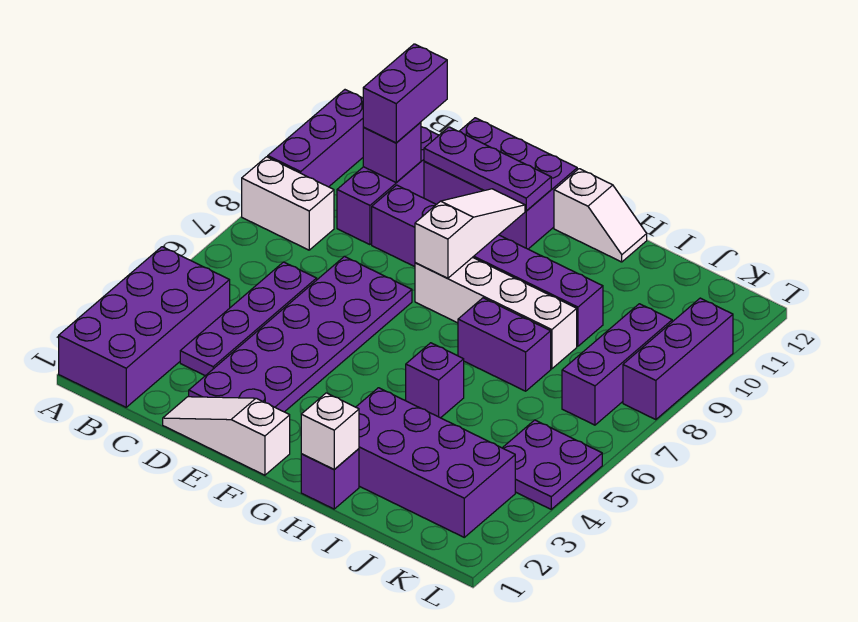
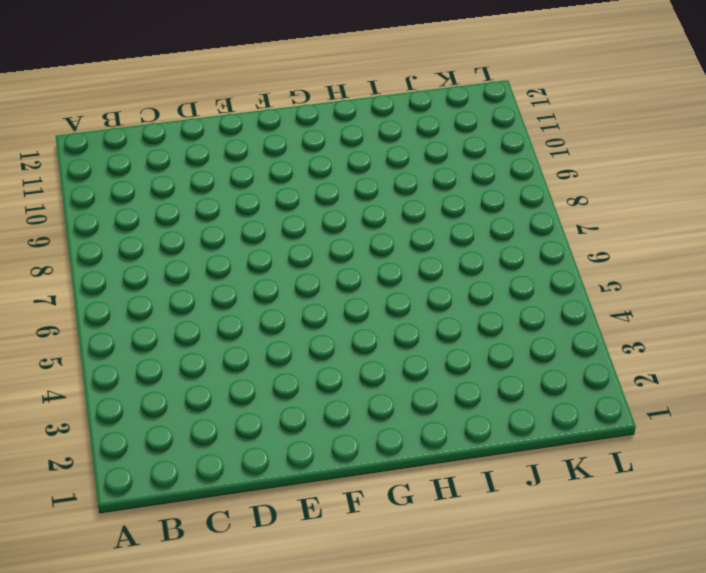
none -> purple brick A1:B4 level 1
none -> white brick A8:B8 level 1
none -> purple brick A9:A11 level 1

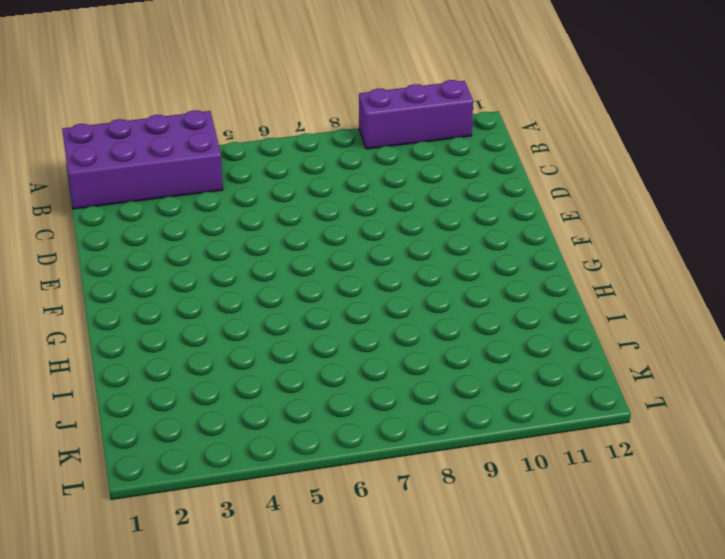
none -> white brick A8:B8 level 1
none -> purple plate C3:C6 level 1
none -> purple brick C9:C11 level 1

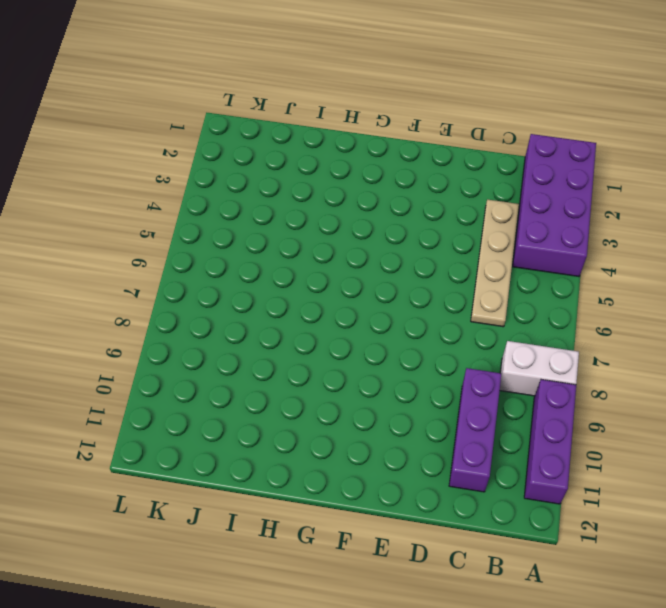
tan plate C3:C6 level 1 -> purple plate C3:C6 level 1
none -> white slope D1:F1 level 1 top F
none -> purple plate D2:E7 level 1
none -> purple brick D9:I9 level 1

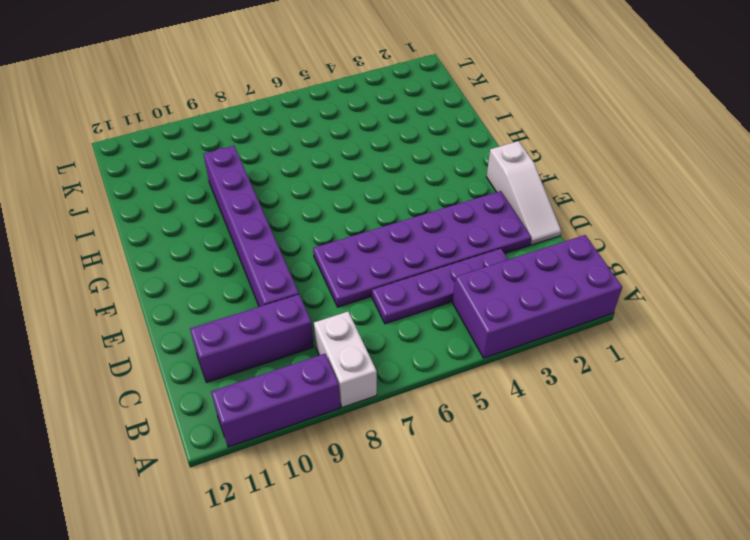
none -> purple brick D11:F12 level 1
none -> white brick F8:I8 level 1
none -> white slope G12:H12 level 1 top G

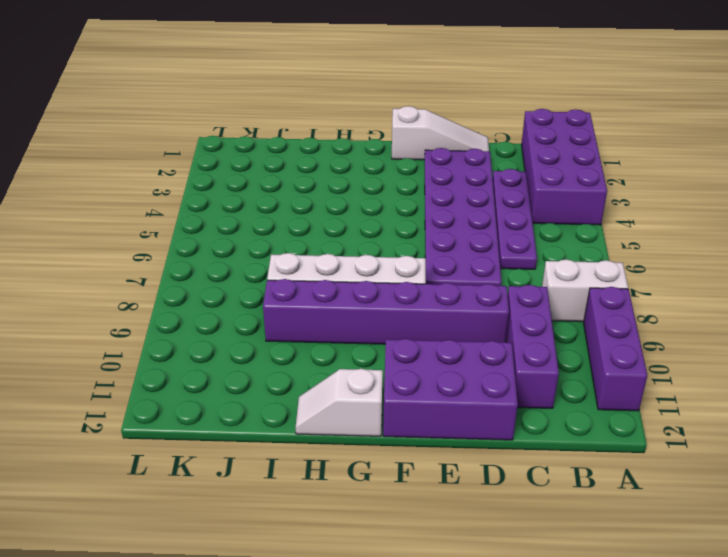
none -> purple brick H1 level 1
none -> purple brick H2:K3 level 1
none -> purple brick H5 level 1

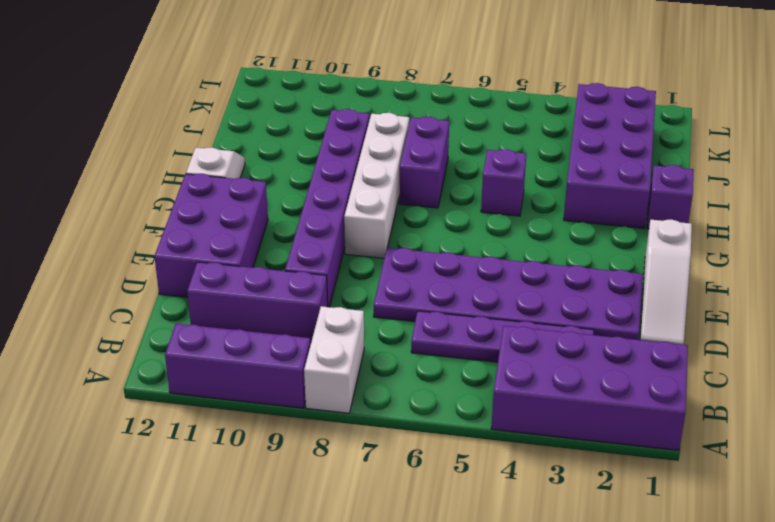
none -> purple plate K4:L5 level 1
none -> purple brick K7:K9 level 1
none -> purple brick L8:L10 level 1

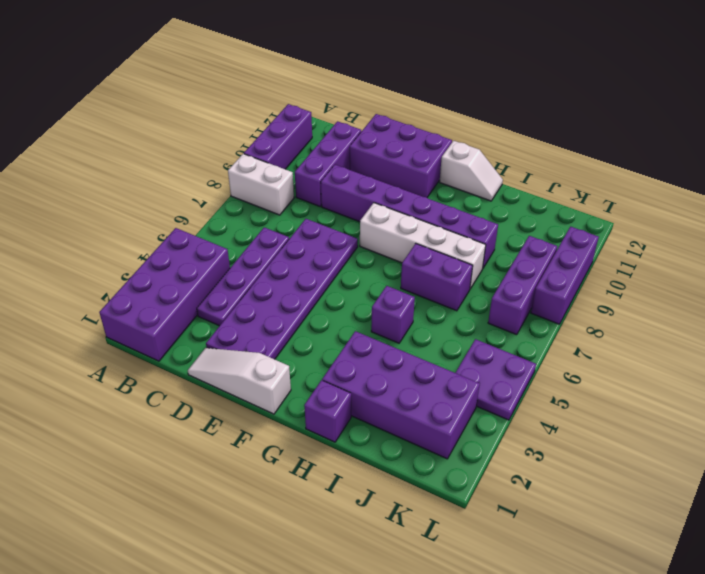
none -> purple brick C10 level 2
none -> purple plate D11:F11 level 2
none -> white slope F8:F10 level 2 top 8

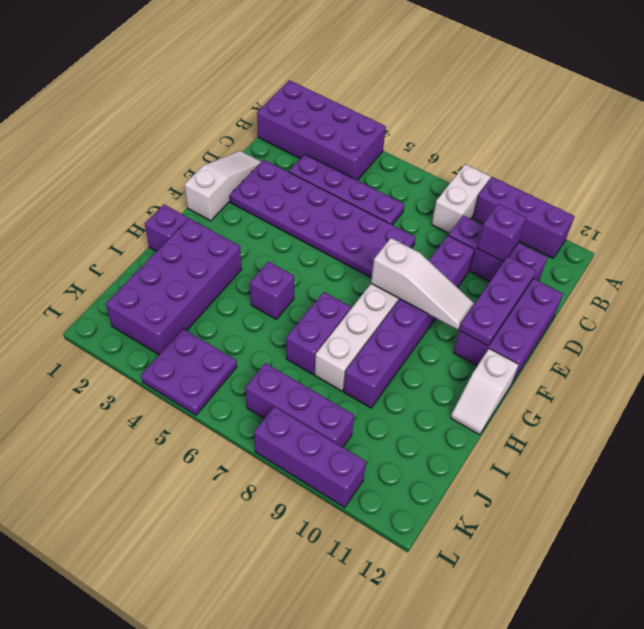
none -> white brick H1 level 2
none -> purple brick C10:C11 level 3

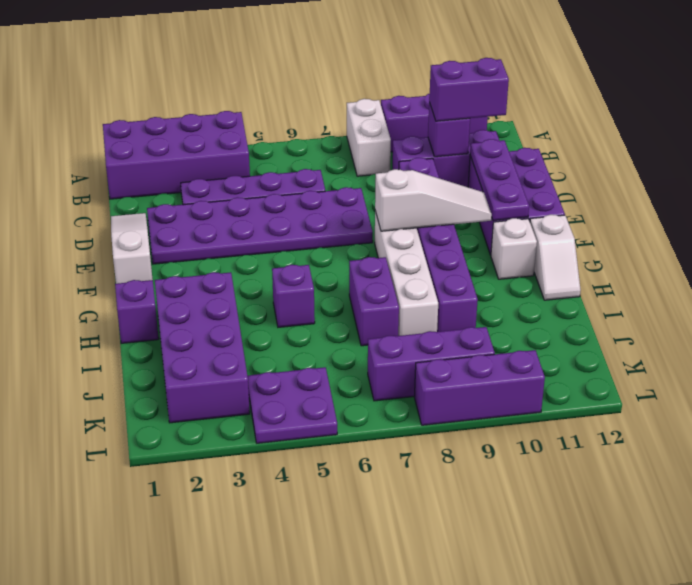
white brick G11 level 1 -> white brick H1 level 2

